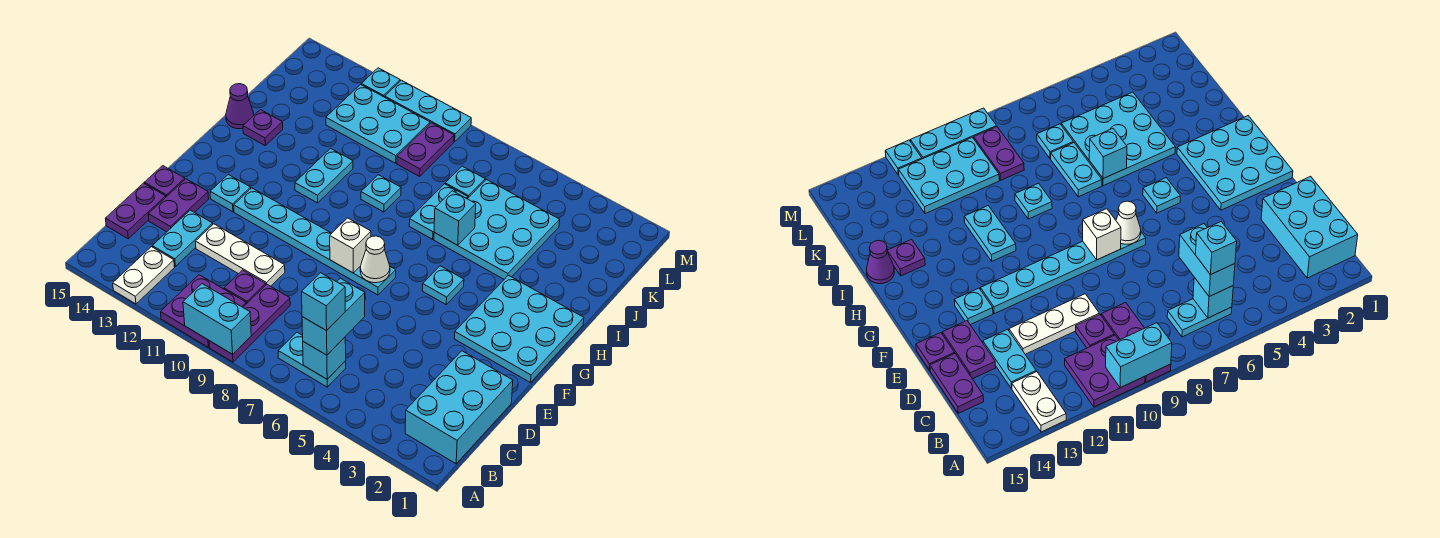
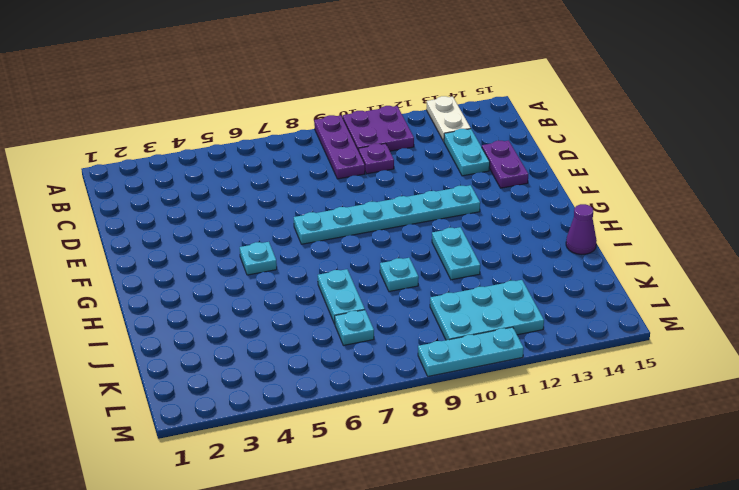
none -> cyan brick B1:D2 level 1
none -> cyan plate B6:B7 level 1
none -> purple plate C15:D15 level 1
none -> white plate D10:D12 level 1

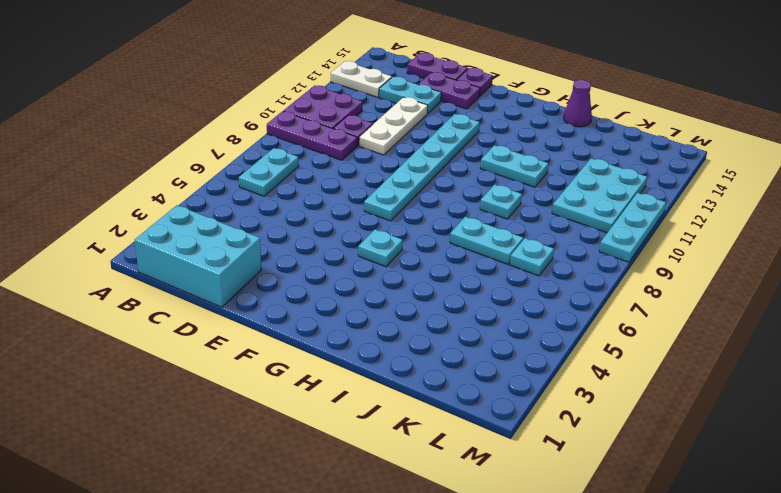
none -> cyan plate F1:H3 level 1
none -> cyan plate F13 level 1
none -> cyan plate I4:K6 level 1
none -> purple plate I14 level 1

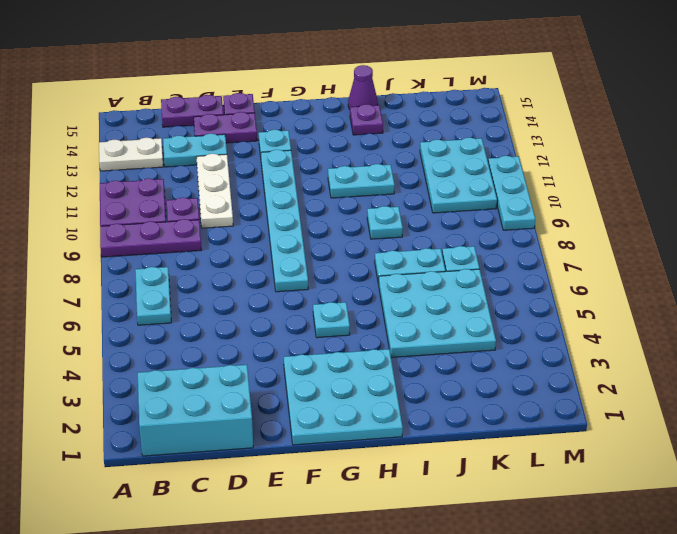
none -> purple plate K9:L9 level 1
none -> cyan plate M12 level 1
none -> cyan brick A9:A10 level 2
none -> cyan brick B6 level 2

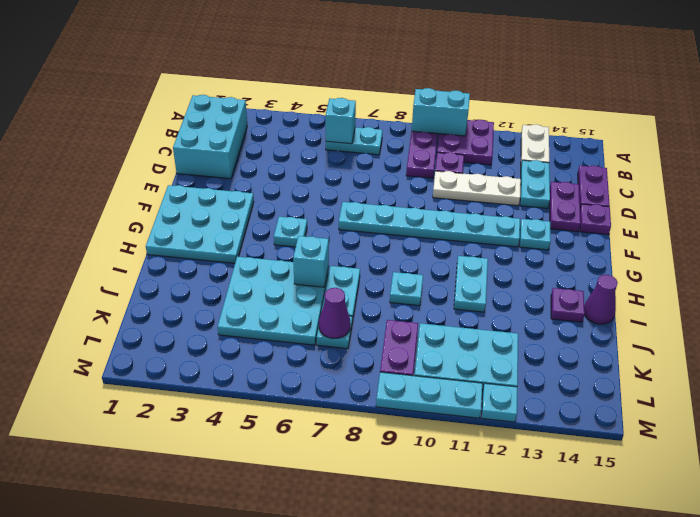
purple cone K7 level 2 -> none
none -> white cone F7 level 2
none -> white brick F8 level 2
none -> cyan brick B6:C6 level 3
none -> cyan brick B6 level 4

